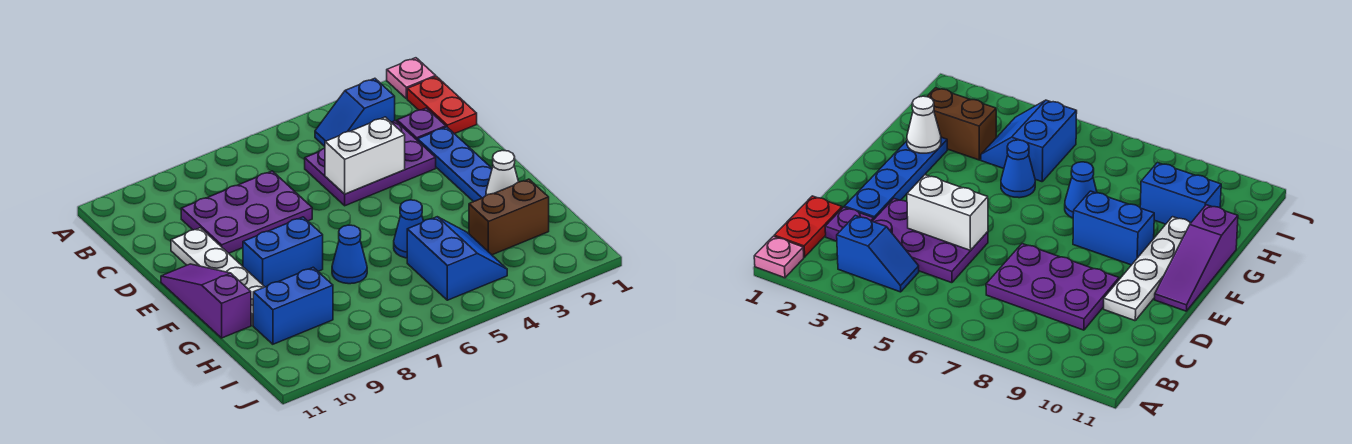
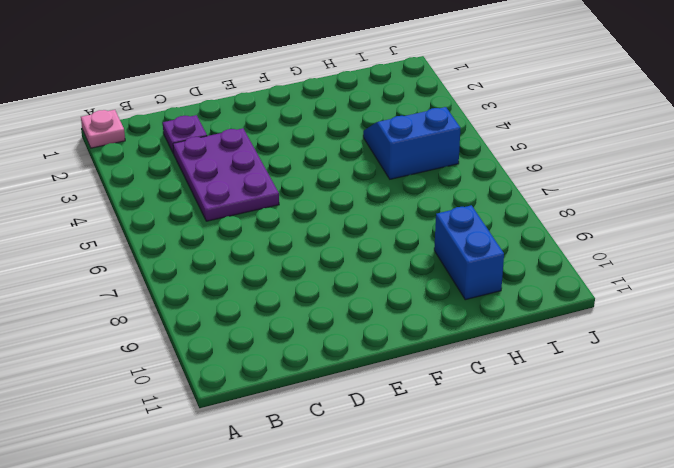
none -> red plate B1:C1 level 1
none -> blue slope B3:B4 level 1 top 3
none -> purple plate C7:D9 level 1

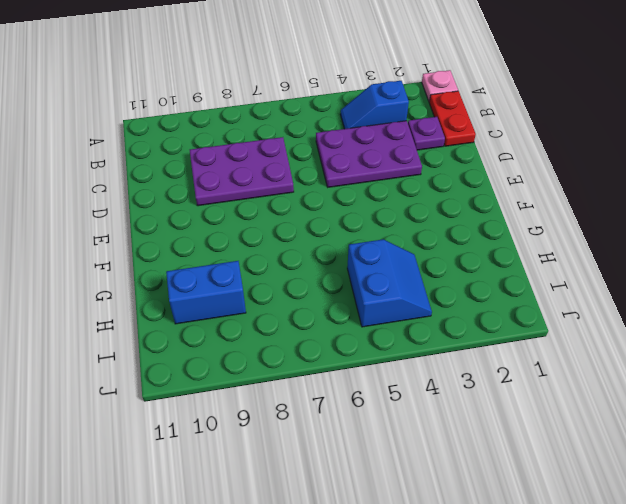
none -> blue plate D2:G2 level 1
none -> white plate D10:G10 level 1
none -> purple slope E11:G11 level 1 top G

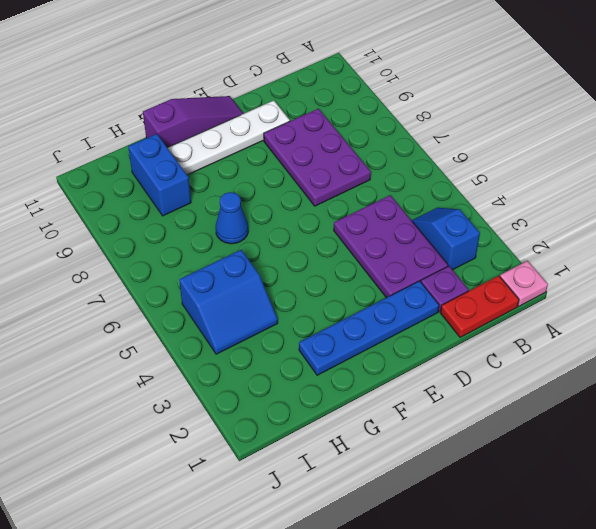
none -> blue brick F8:F9 level 1
none -> blue cone G5 level 1
none -> brown brick H2:H3 level 1

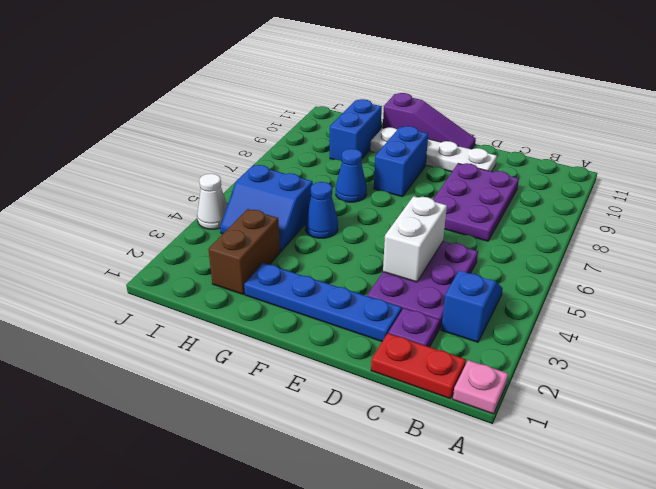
white cone J4 level 1 -> white cone G2 level 2

